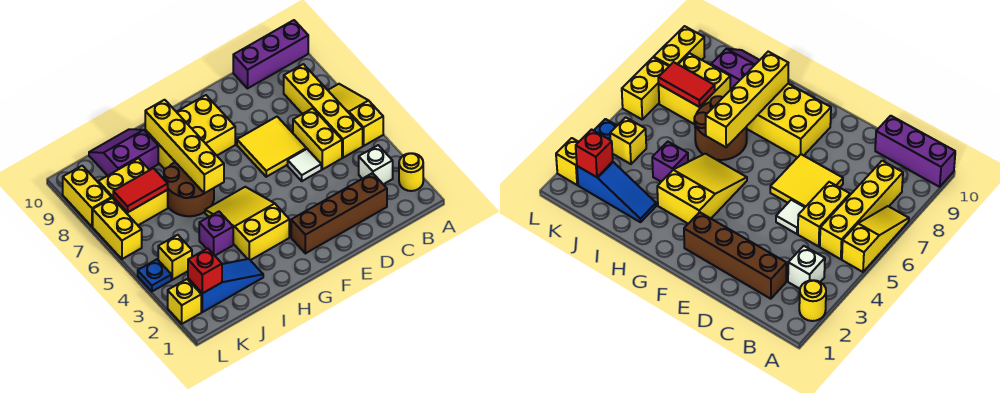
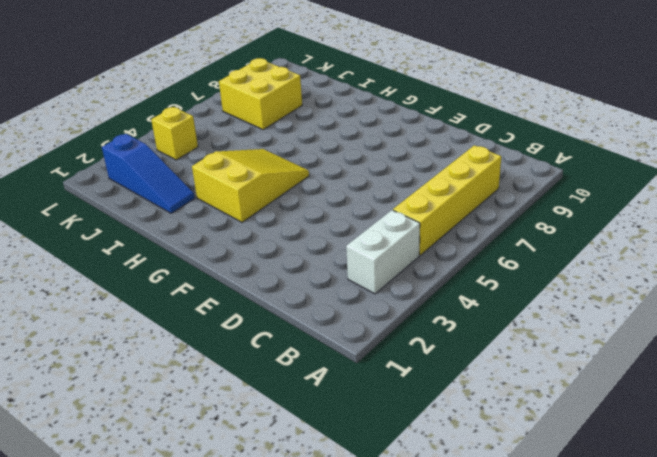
white brick B3:B4 level 1 -> white brick B3 level 1
none -> yellow round brick A2 level 1
none -> yellow slope A5:A7 level 1 top 5
none -> purple brick A10:C10 level 1

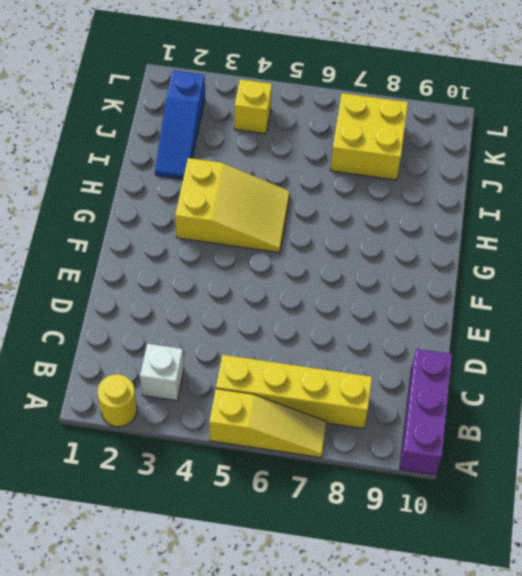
none -> brown brick C2:F2 level 1
none -> yellow brick C5:C6 level 1
none -> white tile D5 level 1

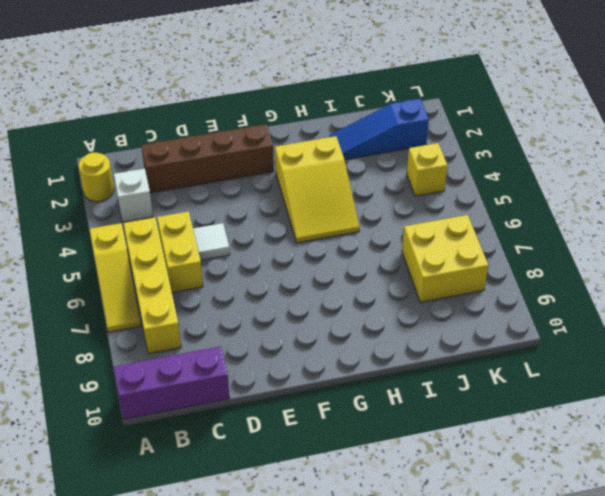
none -> yellow tile D6:E7 level 1
none -> yellow brick F8:H9 level 1
none -> brown round brick H6:I7 level 1

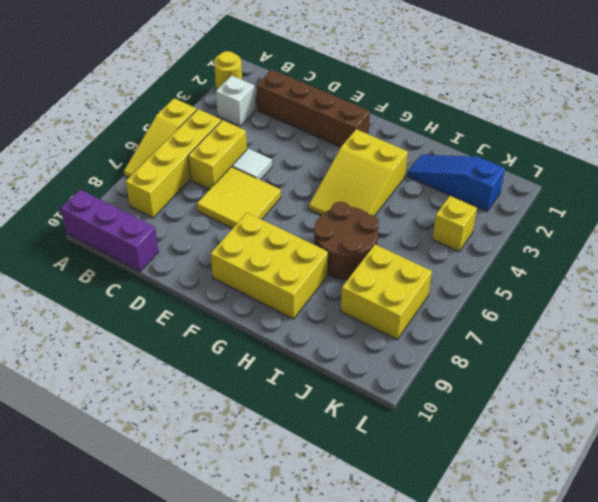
none -> purple brick I4 level 1
none -> purple slope I9:J10 level 1 top 9
none -> yellow brick L2 level 1

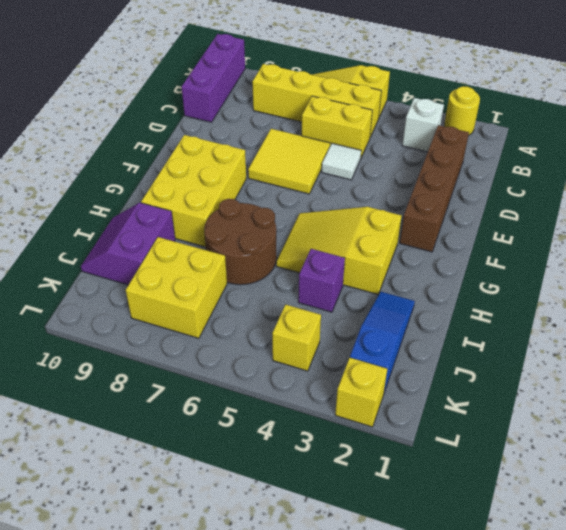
none -> blue plate L4 level 1
none -> yellow brick L6:L7 level 1
none -> yellow brick L8:L9 level 1

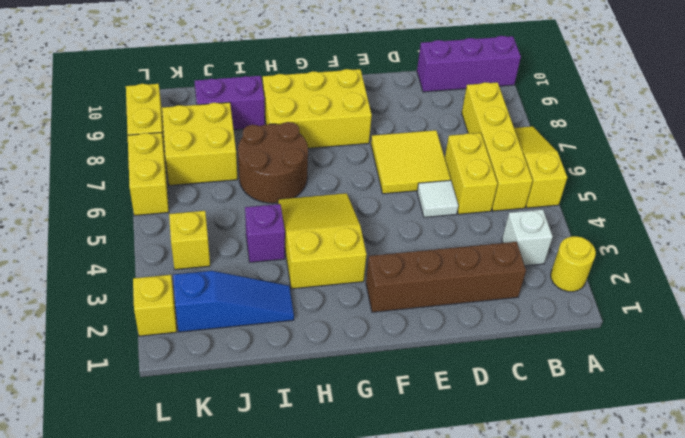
none -> blue plate L4 level 1
none -> yellow brick H6:H9 level 2
none -> red tile J7:K7 level 2

